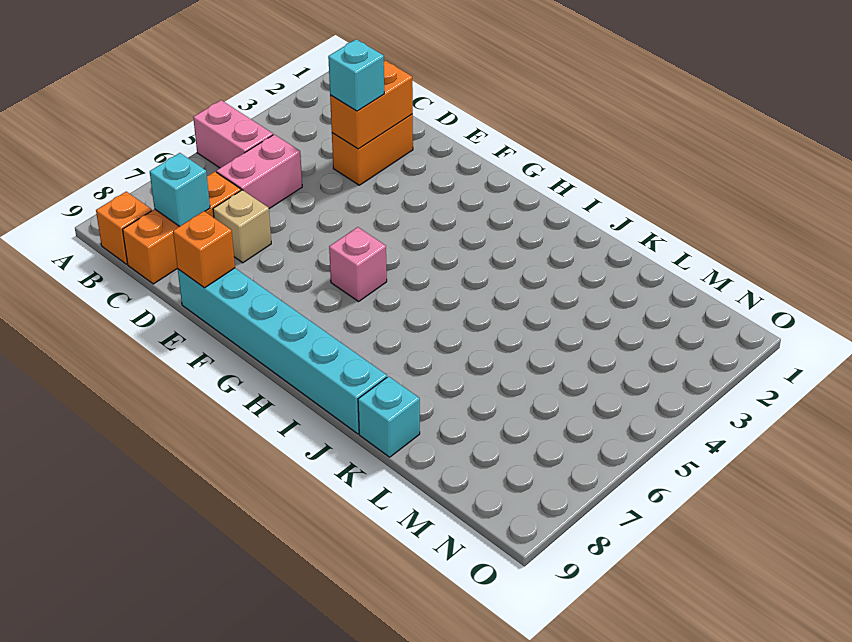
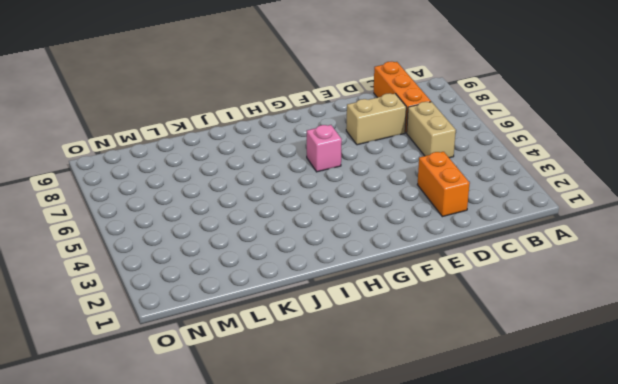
tan brick C5:C6 level 1 -> pink brick C5:C6 level 1
tan brick D7:E7 level 1 -> tan brick D7 level 1
none -> pink brick A5:B5 level 1
none -> orange brick B9 level 1
none -> cyan brick E9:J9 level 1

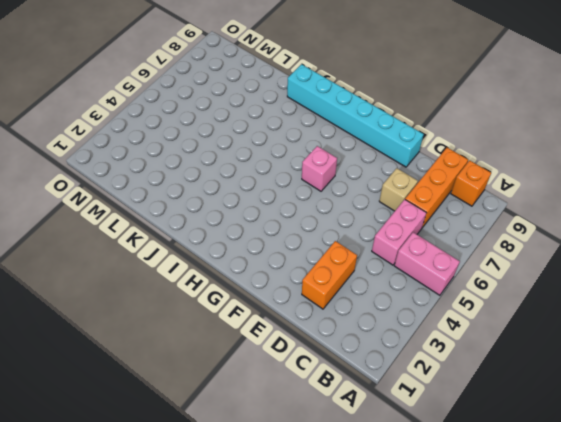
none -> cyan brick K9 level 1
none -> cyan brick C8 level 2
none -> orange brick D2:D3 level 2

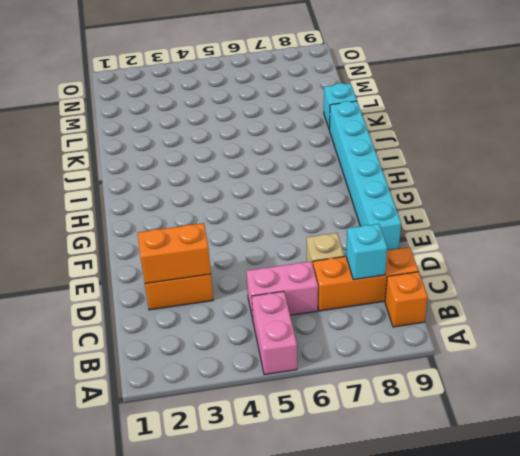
none -> pink brick G6 level 1
none -> orange brick E9 level 2
none -> cyan brick D3 level 3

